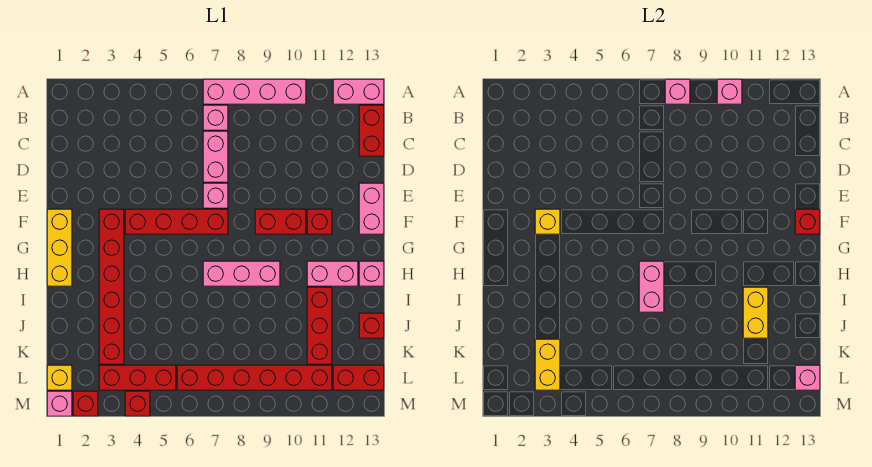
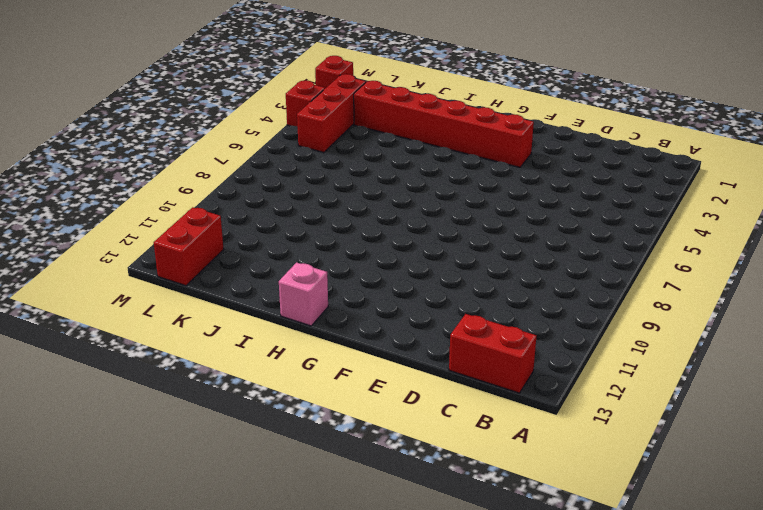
none -> pink brick A7:A10 level 1
none -> pink brick A12:A13 level 1
none -> pink brick B7 level 1
none -> pink brick C7:D7 level 1

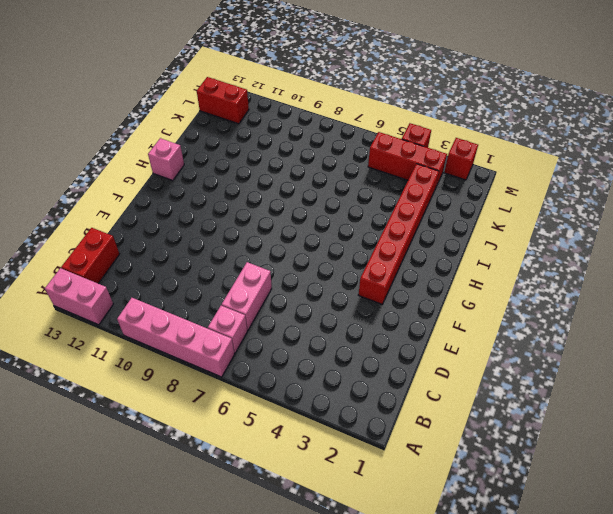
none -> pink brick E7 level 1
none -> pink brick E13:F13 level 1
none -> yellow brick F1:H1 level 1
none -> red brick F4:F7 level 1

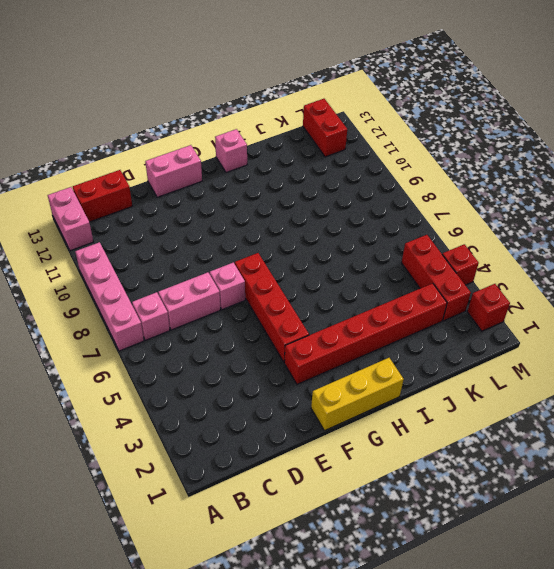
none -> red brick F9:F10 level 1
none -> red brick F11 level 1
none -> pink brick H7:H9 level 1
none -> pink brick H11:H12 level 1

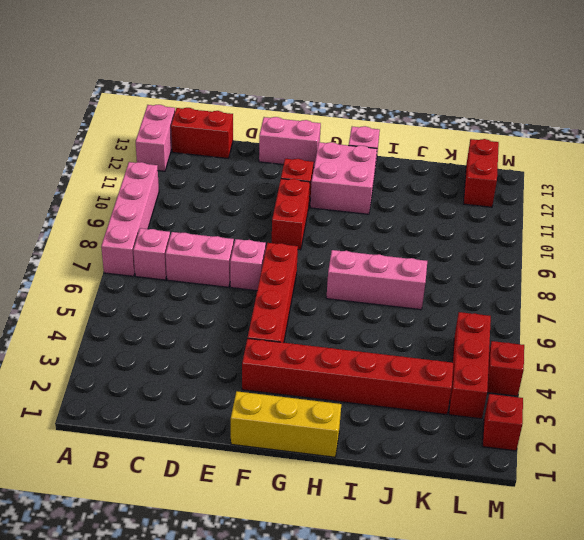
pink brick G11:H12 level 1 -> pink brick H11:H12 level 1
pink brick H7:J7 level 1 -> pink brick H7:H9 level 1
none -> red brick I11:K11 level 1
none -> red brick J13 level 1
none -> yellow brick L1 level 1
none -> red brick L6:L11 level 1

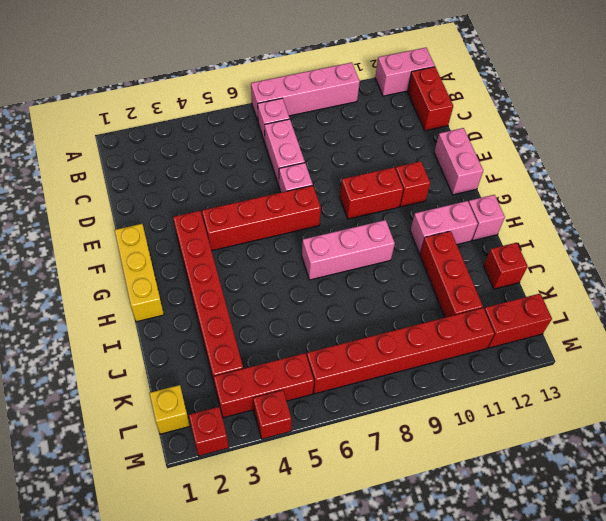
none -> pink brick M1 level 1
none -> pink brick A8 level 2
none -> pink brick A10 level 2
none -> yellow brick F3 level 2

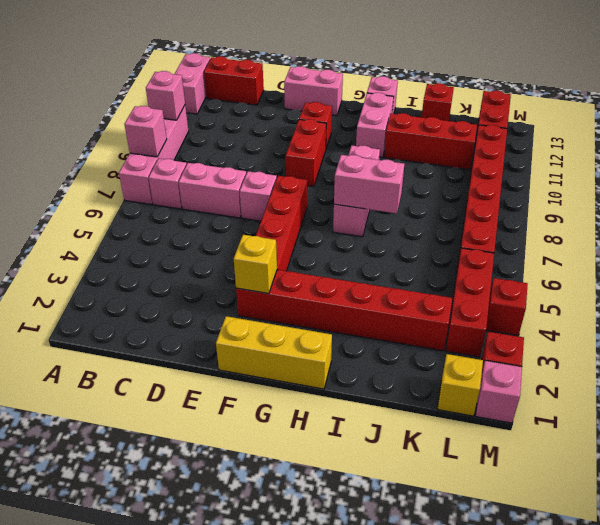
none -> red brick F13 level 2
none -> yellow brick I11:J11 level 2
none -> yellow brick K3:L3 level 2
none -> pink brick L13 level 2

